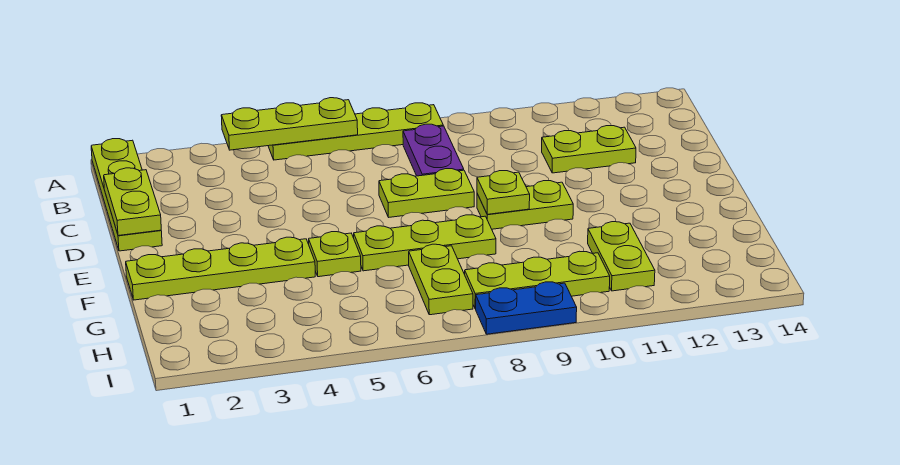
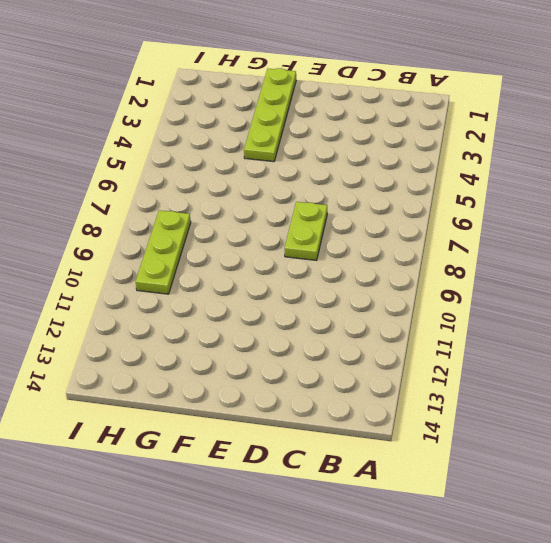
none -> lime plate A1:D1 level 1
none -> lime plate A5:A8 level 1
none -> purple plate B8:C8 level 1

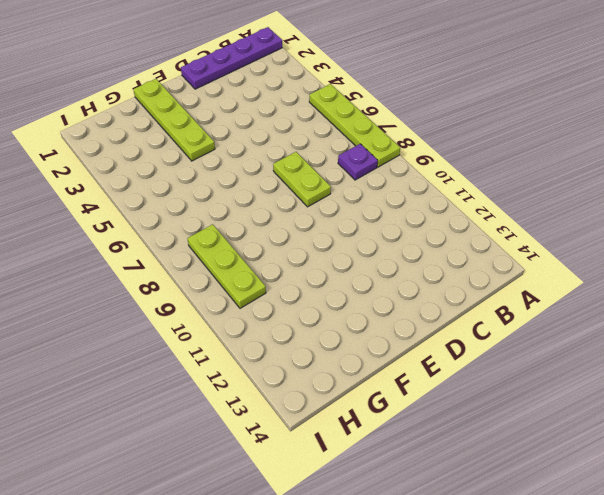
purple plate A1:D1 level 1 -> lime plate A1:D1 level 1
purple plate B8 level 1 -> purple plate B8:C8 level 1
none -> lime plate C11:C12 level 1
none -> lime plate E9:E10 level 1
none -> lime plate F5 level 1

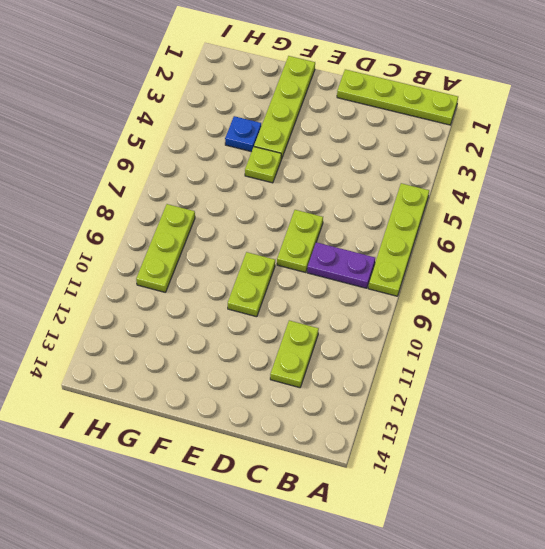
blue plate G4 level 1 -> none
none -> lime plate F6:F8 level 1
none -> lime plate G7:H7 level 1
none -> lime plate G11:H11 level 1

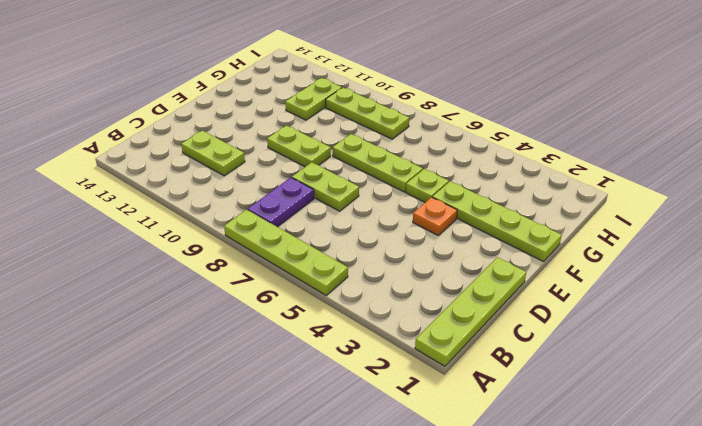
orange plate E4 level 1 -> none
none -> lime plate G7:H7 level 1
none -> blue plate I8:I9 level 1
none -> lime plate A4:A6 level 2

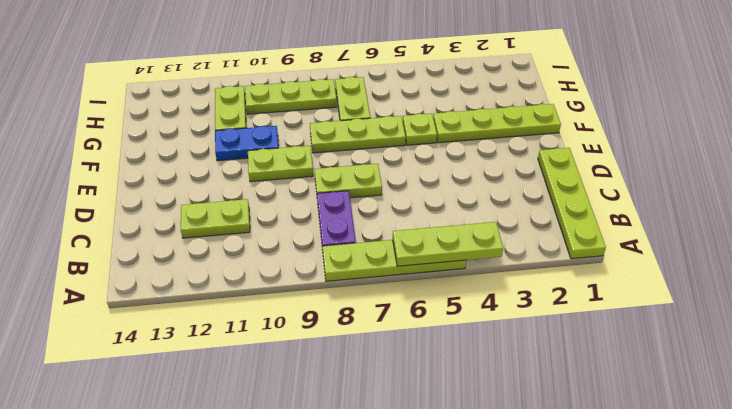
blue plate F10:F11 level 1 -> blue plate I8:I9 level 1
none -> lime plate C1:D1 level 2
none -> lime plate E9 level 2

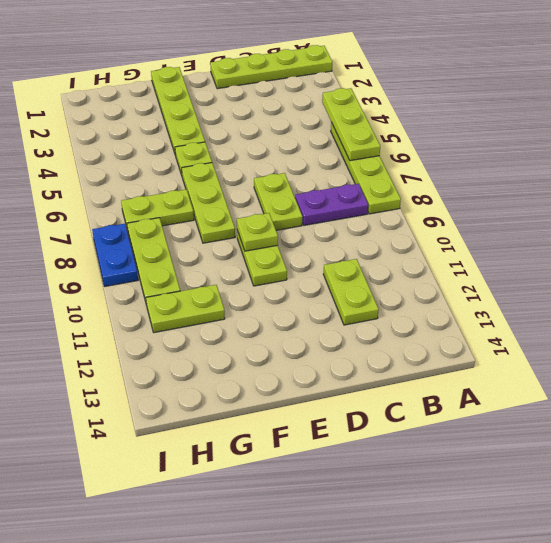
none -> lime plate C1:D1 level 2

